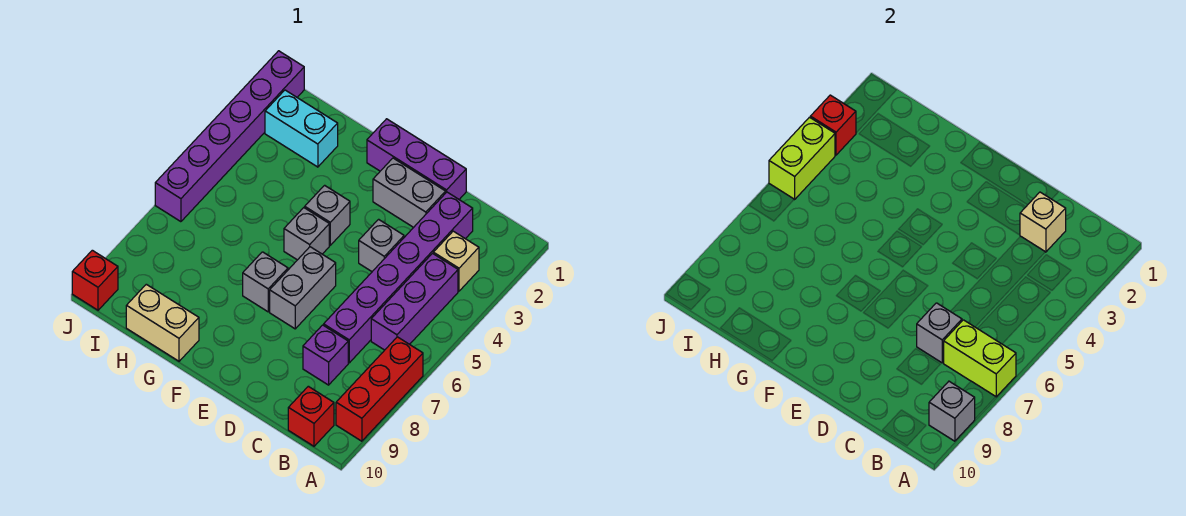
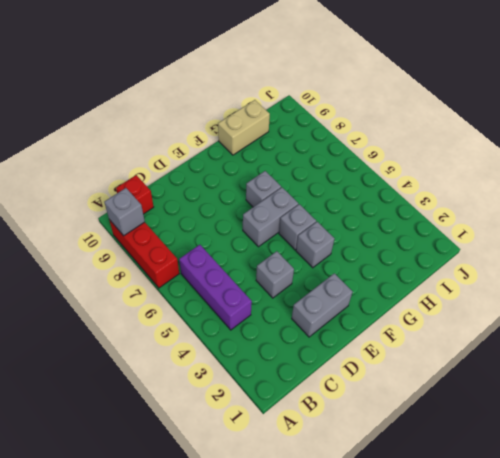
grey brick E6:F6 level 1 -> grey brick E6:E7 level 1
none -> tan brick B3 level 1
none -> purple brick C2:C7 level 1
none -> purple brick C8 level 1

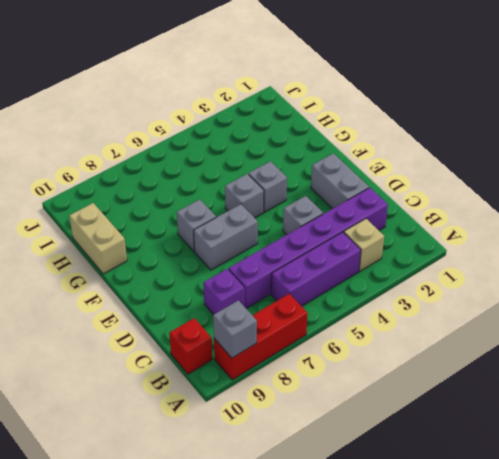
none -> purple brick D1:F1 level 1
none -> cyan brick H2:I2 level 1
none -> purple brick J1:J6 level 1

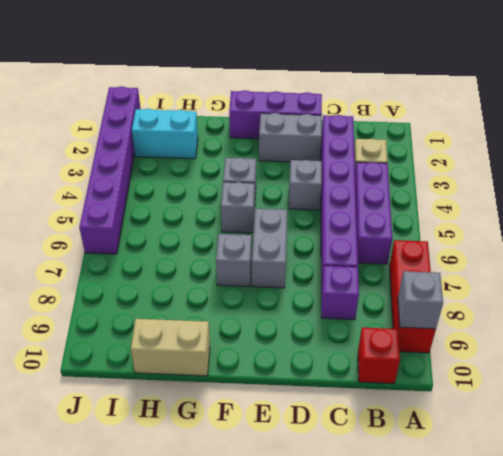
none -> red brick J10 level 1
none -> lime brick A7:B7 level 2
none -> tan brick C2 level 2

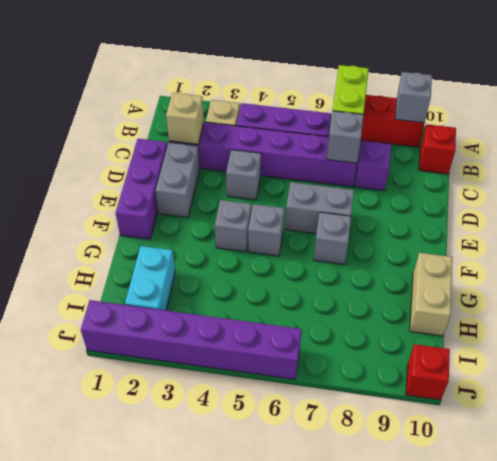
none -> red brick J3 level 2
none -> lime brick J4:J5 level 2

